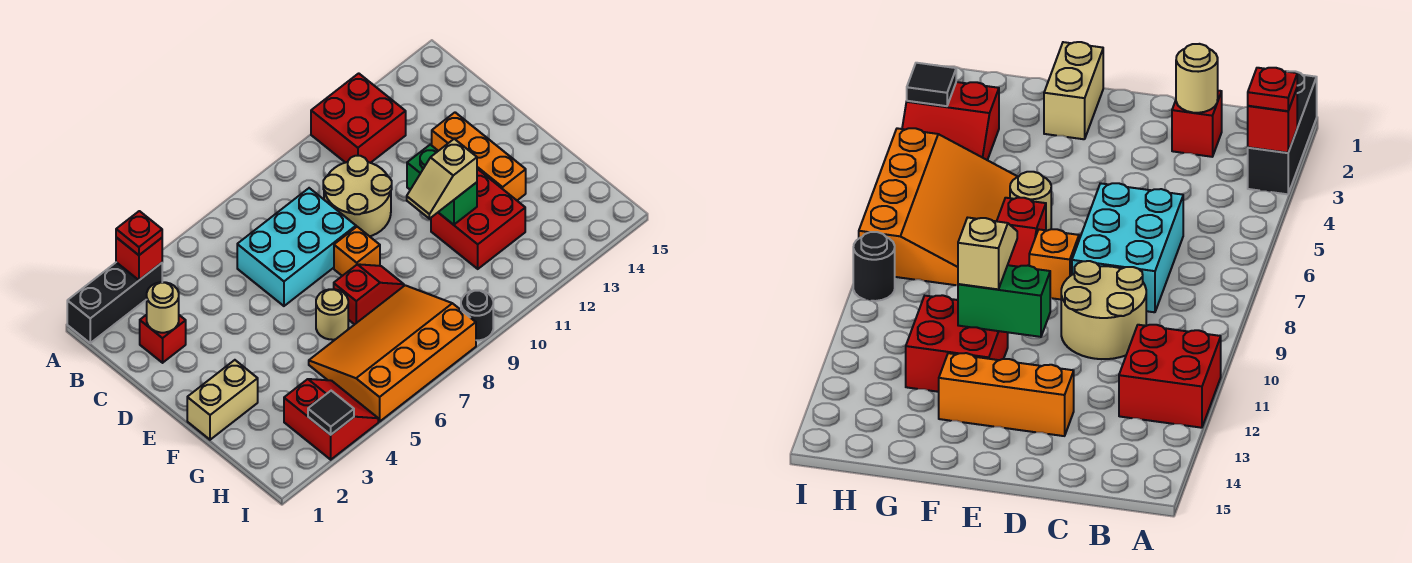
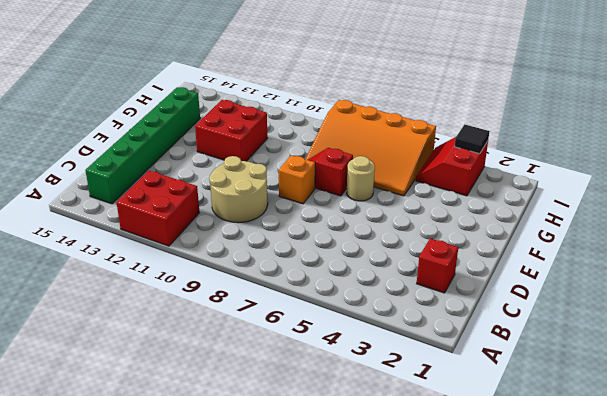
green brick B14:G14 level 1 -> none
none -> black brick A1:A3 level 1
none -> cyan brick C6:D8 level 1
none -> orange brick D13:F13 level 1

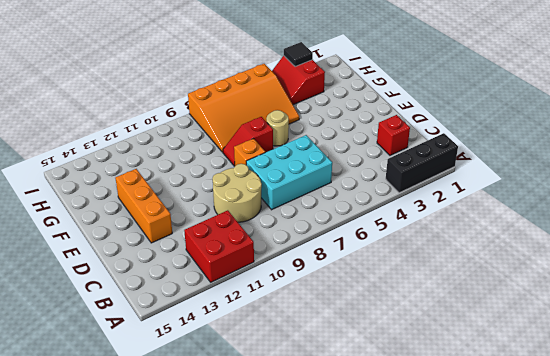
none -> tan brick F1:F2 level 1
none -> red brick F11:G12 level 1
none -> black round brick I9 level 1

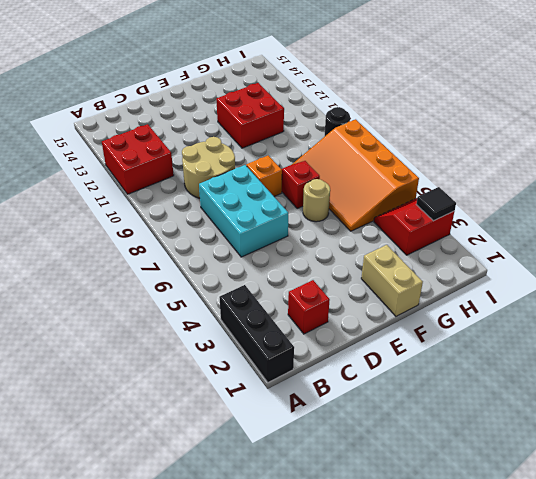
none -> orange brick D13:F13 level 1
none -> red brick A3 level 2
none -> tan round brick C2 level 2

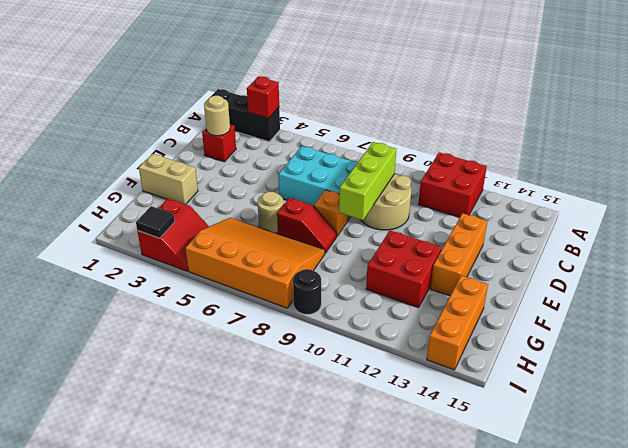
lime brick C9:E9 level 2 -> none
orange brick G14:I14 level 1 -> none
none -> green brick E11:F11 level 2
none -> red plate A3 level 3
none -> tan slope F10:F11 level 3 top 11

